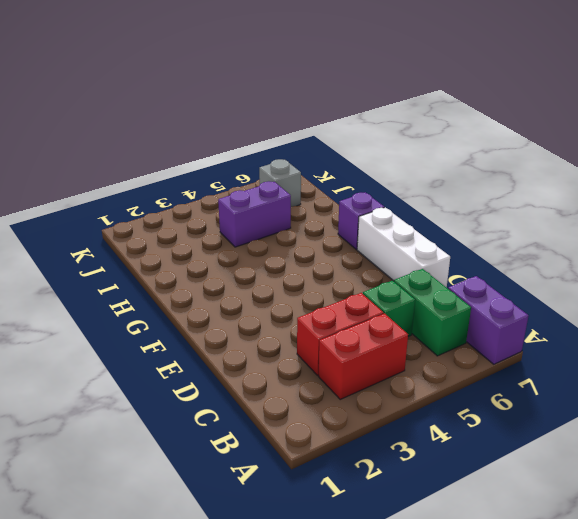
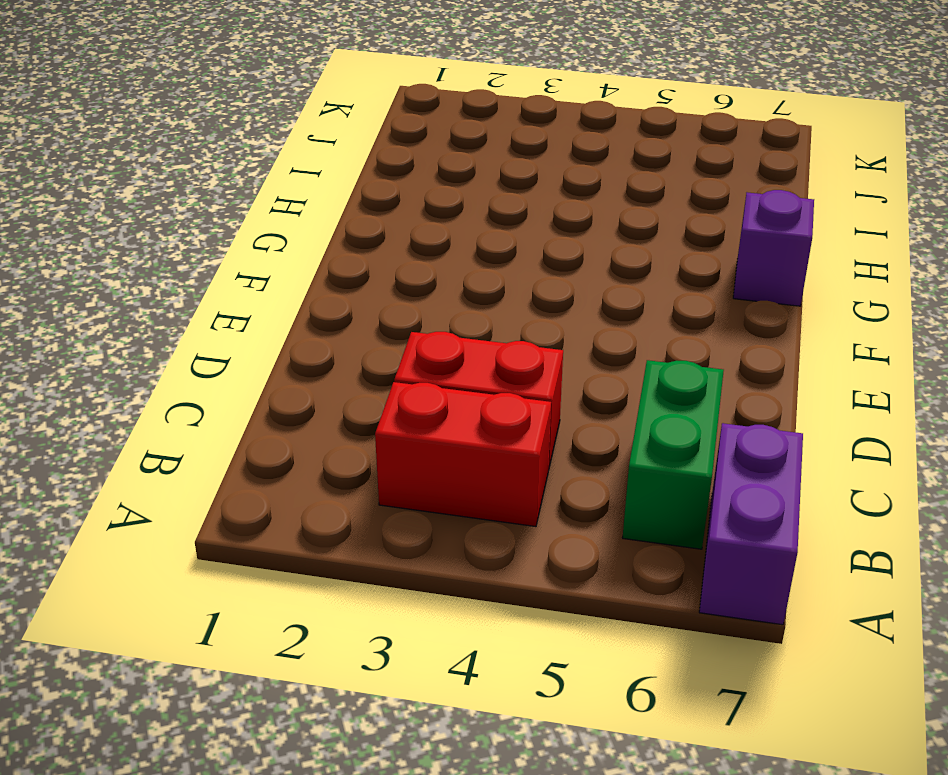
none -> green brick C5 level 1
none -> white brick D7:F7 level 1

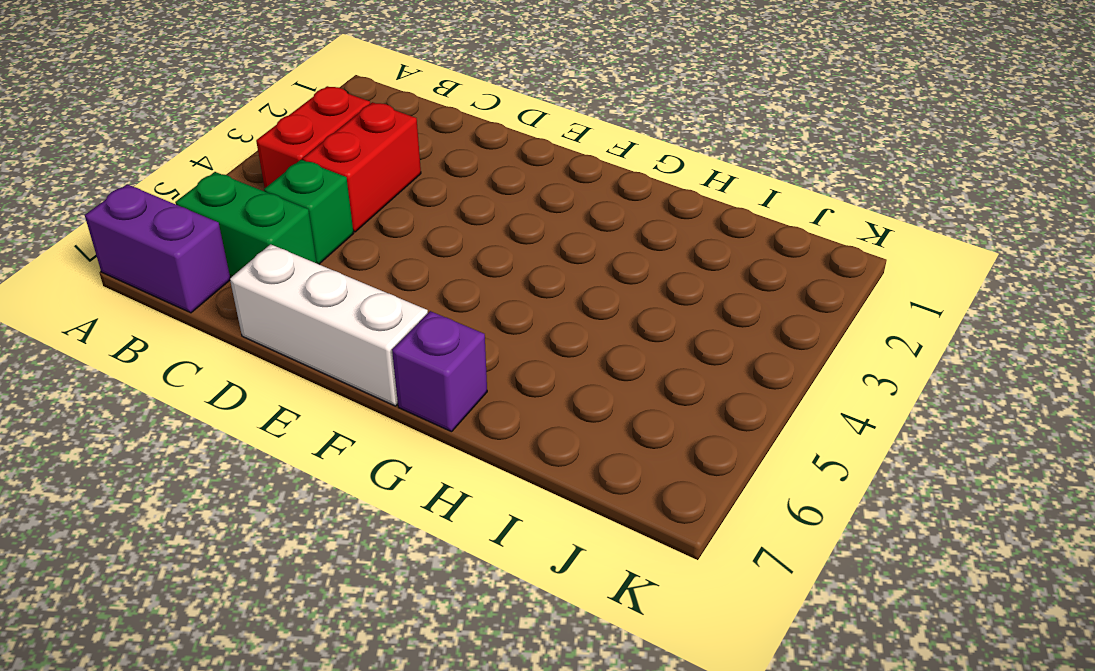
none -> purple brick I4:I5 level 1
none -> grey brick J6 level 1

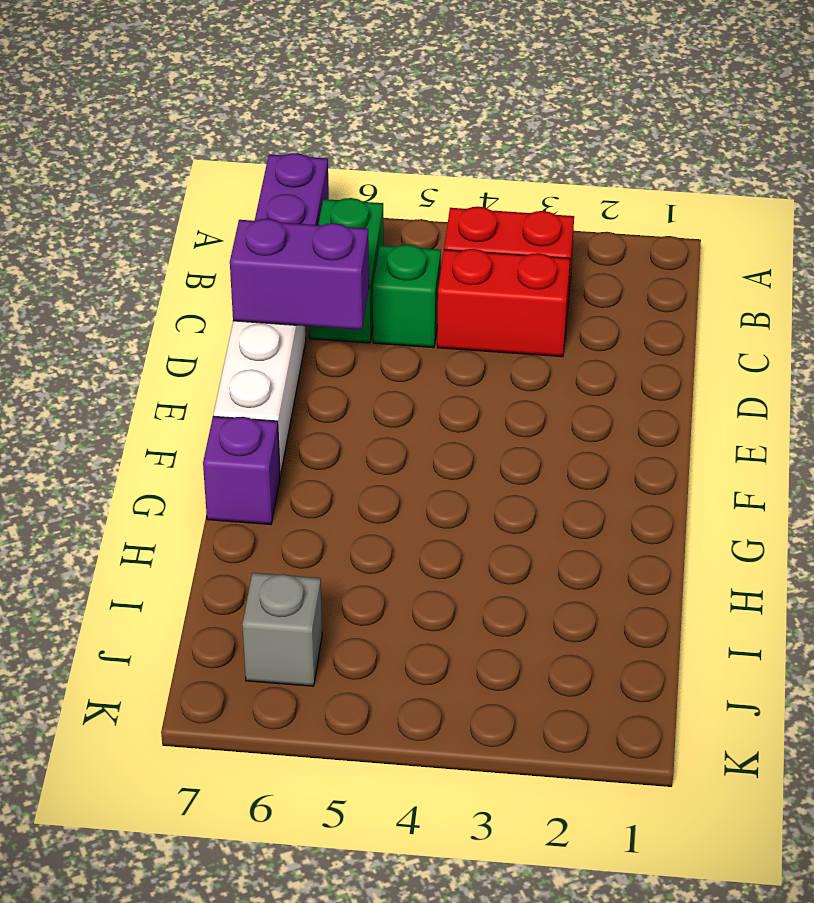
purple brick D6:D7 level 2 -> purple brick I4:I5 level 1

